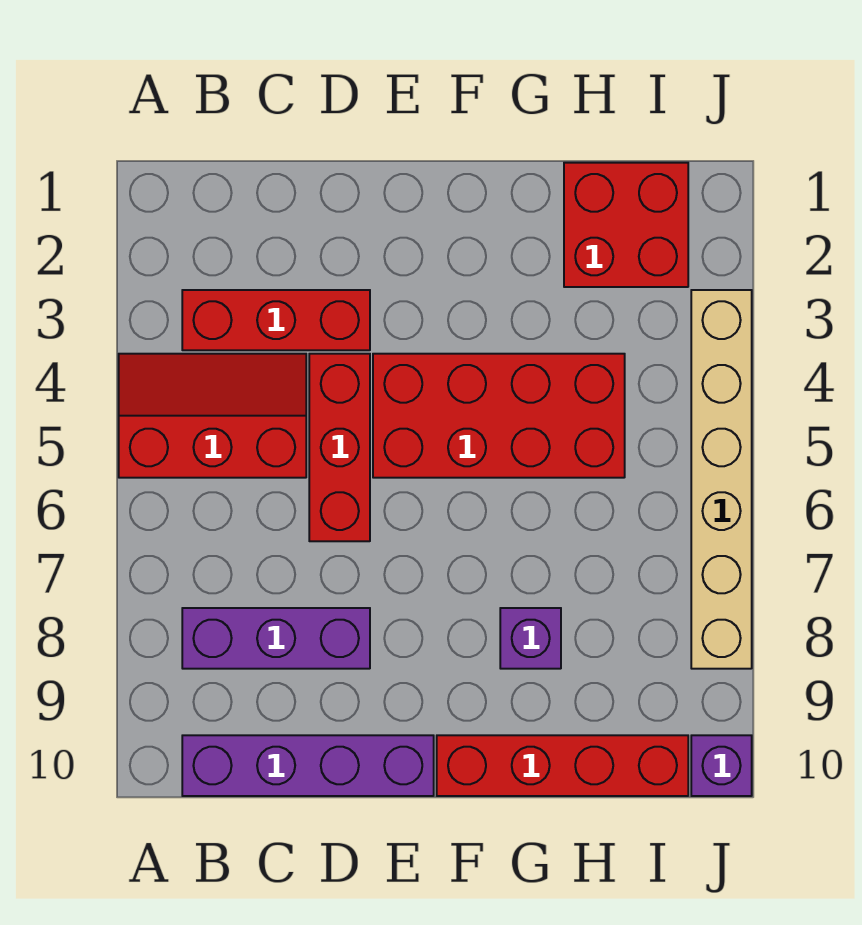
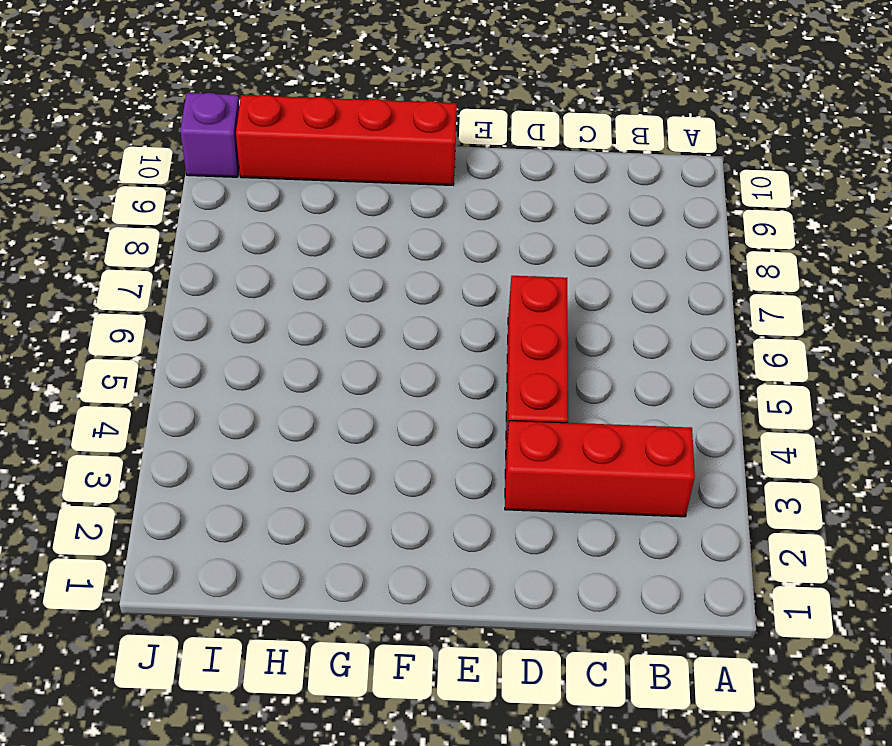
none -> red slope A4:C5 level 1 top 5
none -> purple brick B8:D8 level 1

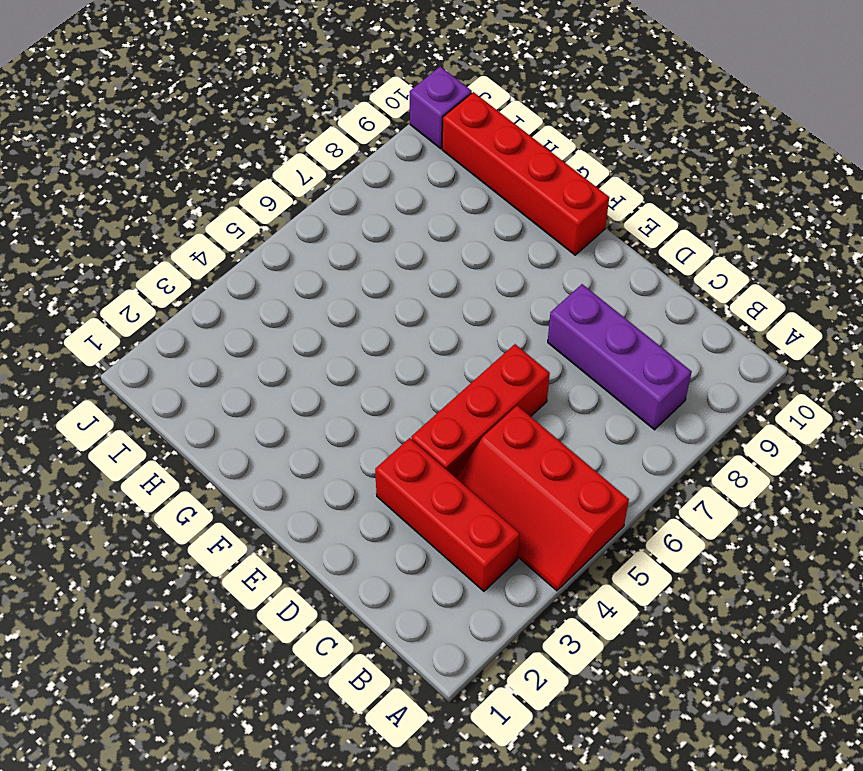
none -> purple brick B10:E10 level 1
none -> red brick E4:H5 level 1

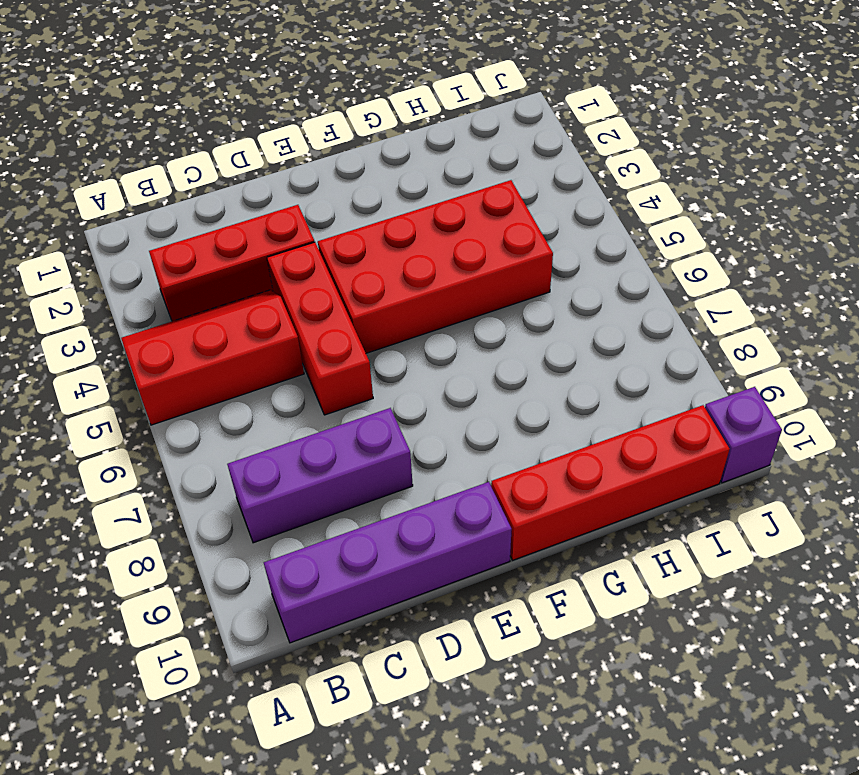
none -> purple brick G8 level 1
none -> red brick H1:I2 level 1

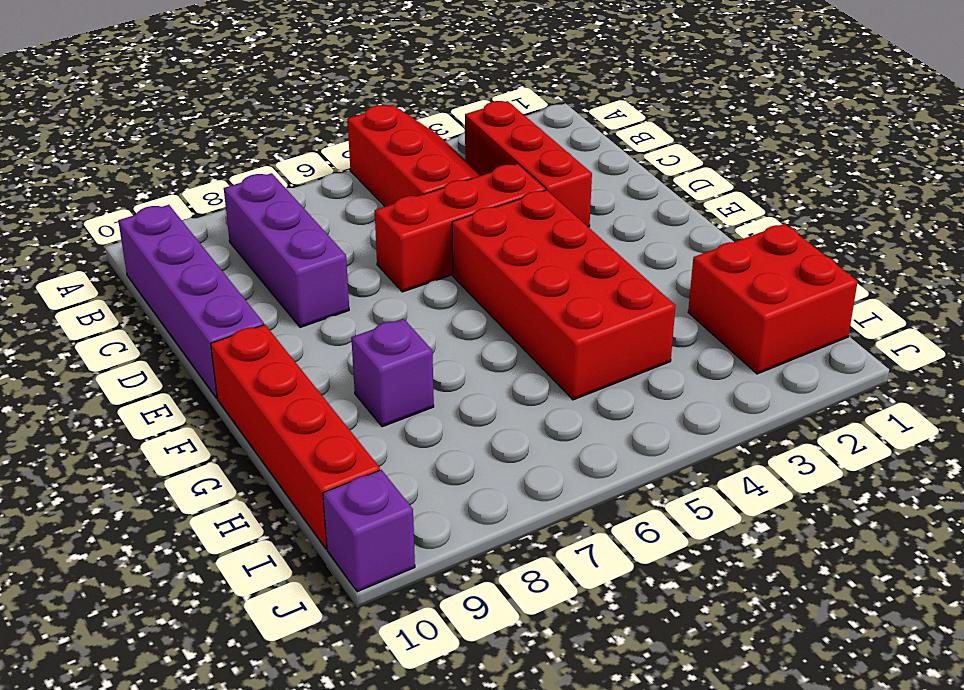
none -> tan brick J3:J8 level 1

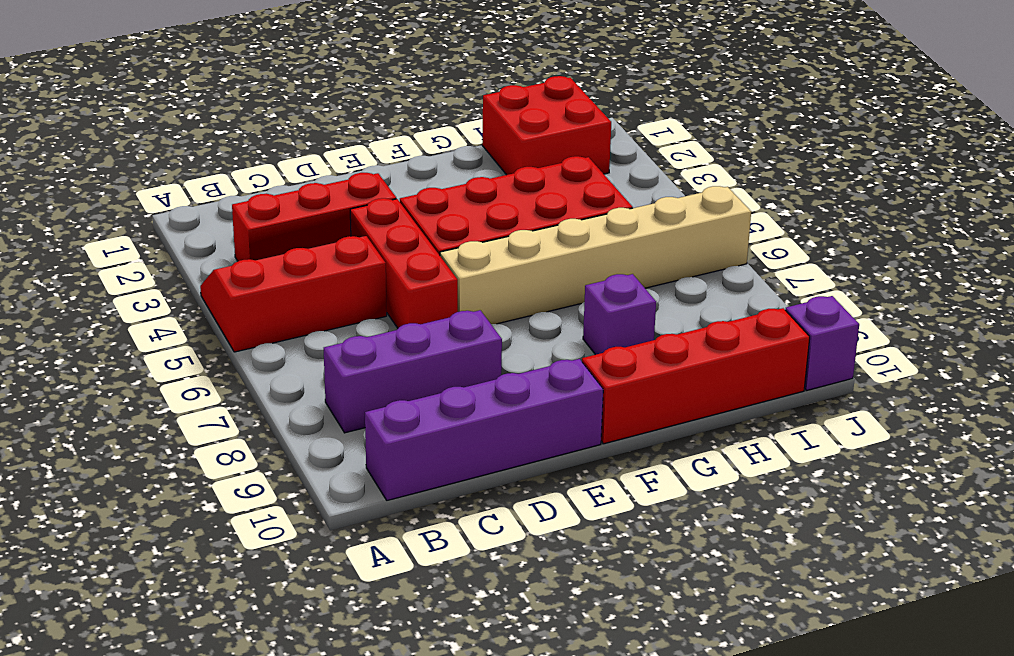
tan brick E6:J6 level 1 -> tan brick J3:J8 level 1

